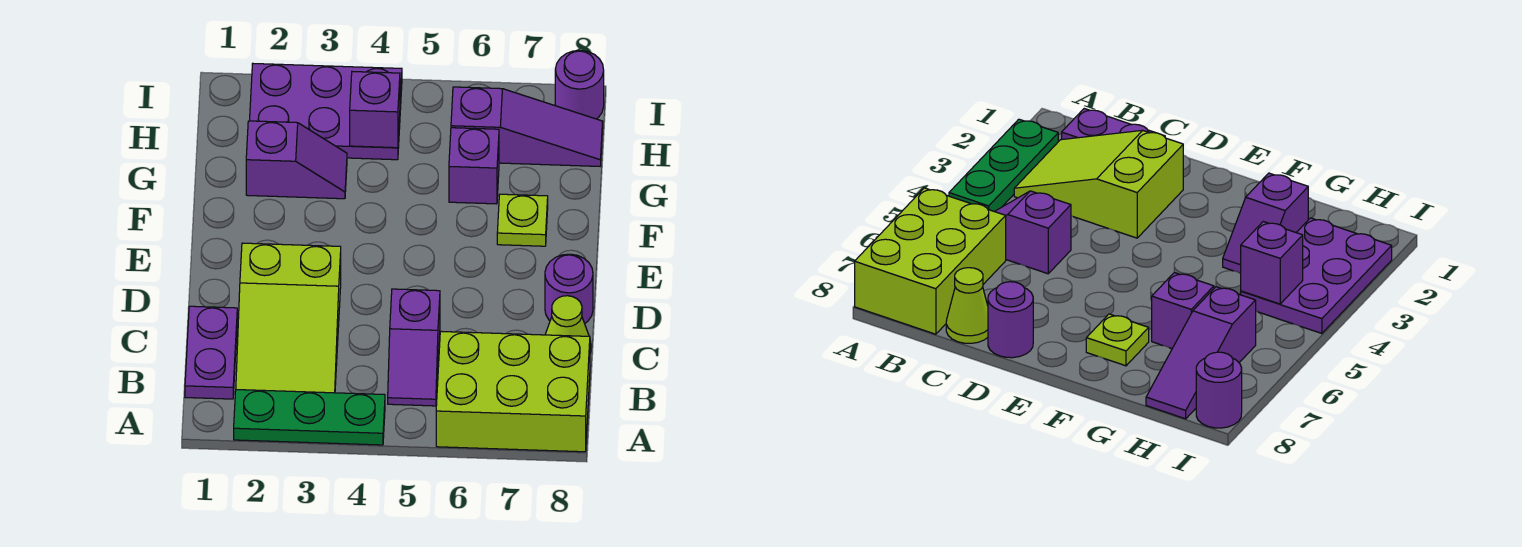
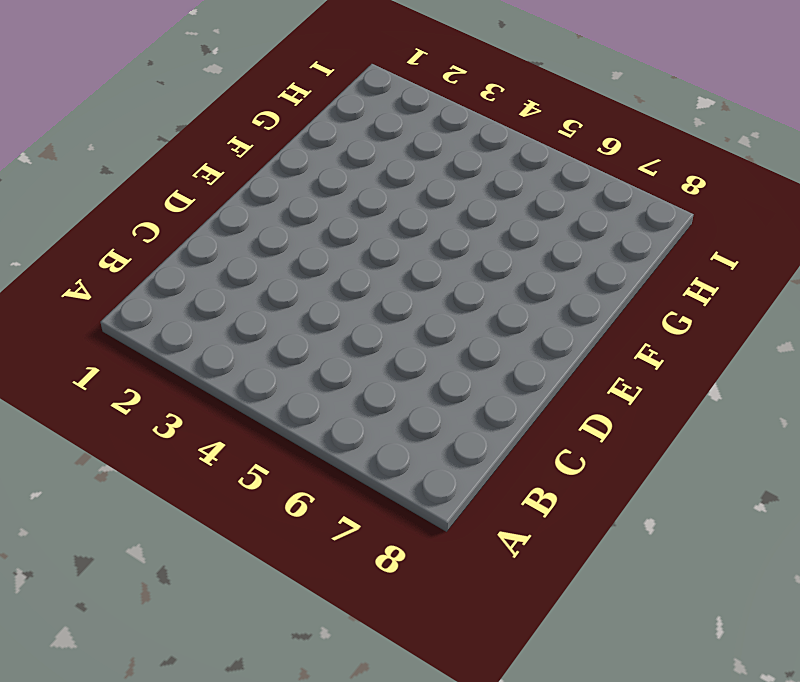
none -> green plate A2:A4 level 1
none -> lime brick A6:B8 level 1
none -> purple plate B1:C1 level 1

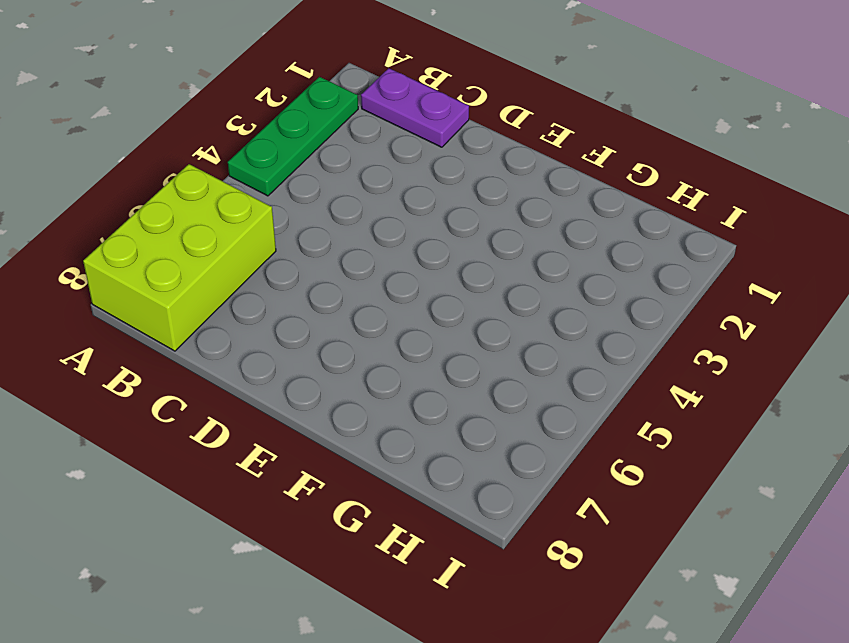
none -> lime slope B2:D3 level 1 top D
none -> purple slope B5:C5 level 1 top C
none -> lime cone C8 level 1

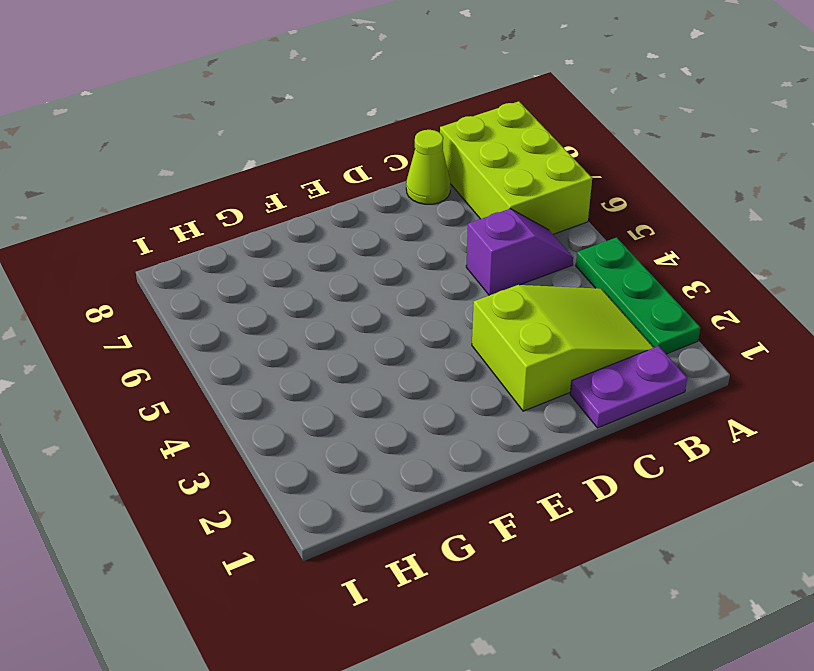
none -> purple round brick D8 level 1
none -> lime plate F7 level 1
none -> purple slope G2:G3 level 1 top 2

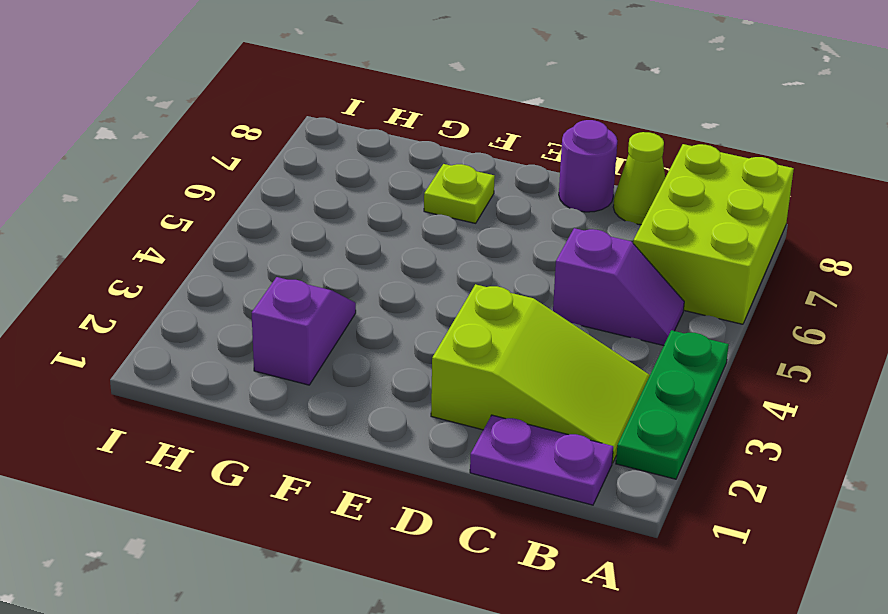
none -> purple brick G6 level 1
none -> purple plate H2:I4 level 1
none -> purple slope H6:H8 level 1 top 6

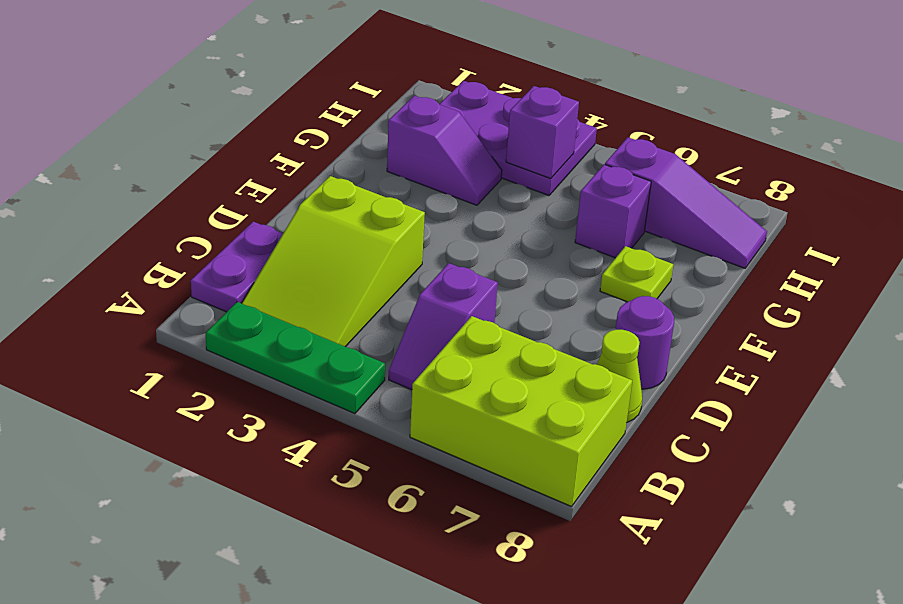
none -> purple round brick I8 level 1

